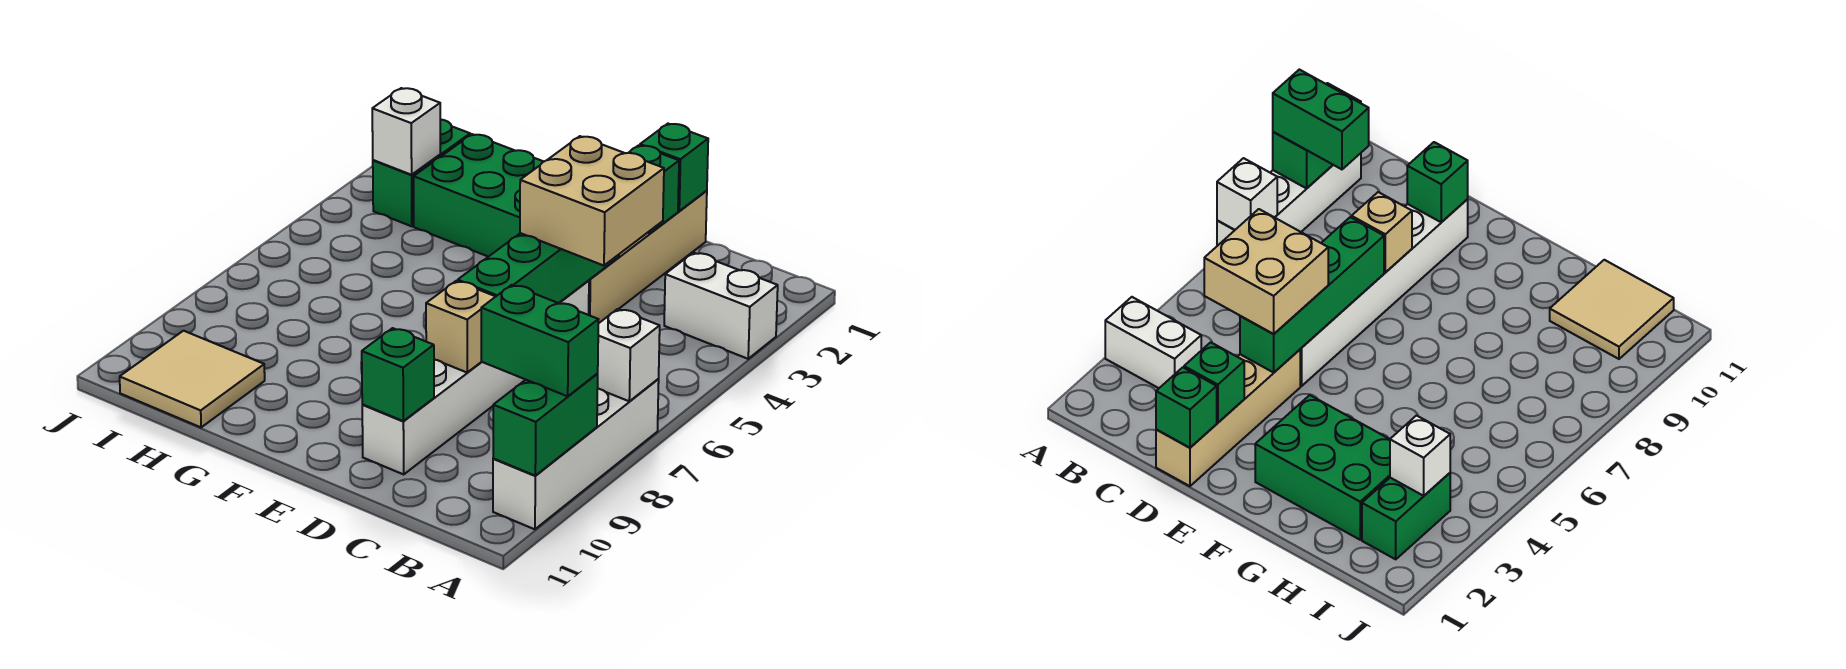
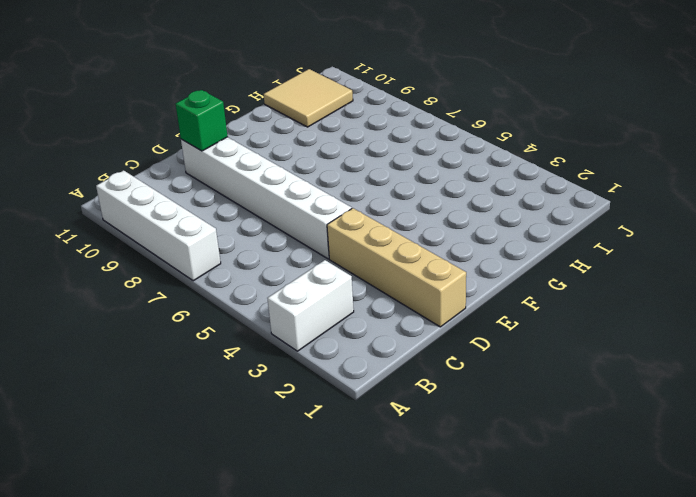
none -> green brick F2:H3 level 1
none -> green brick I2:I3 level 1
none -> white brick A7 level 2

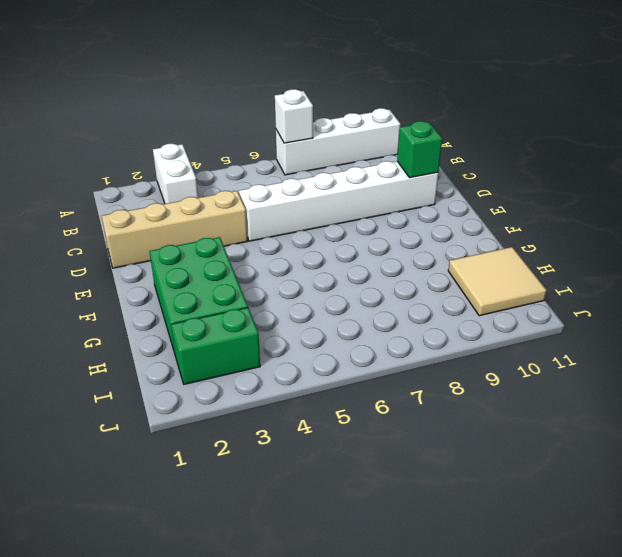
none -> green brick A9:A10 level 2
none -> green brick D1 level 2
none -> green brick D2 level 2

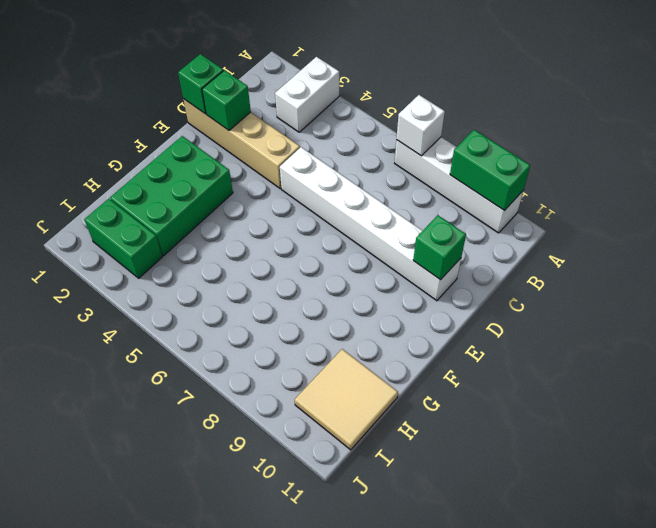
none -> green brick D4:D7 level 2
none -> tan brick D8 level 2
none -> white brick I3 level 2

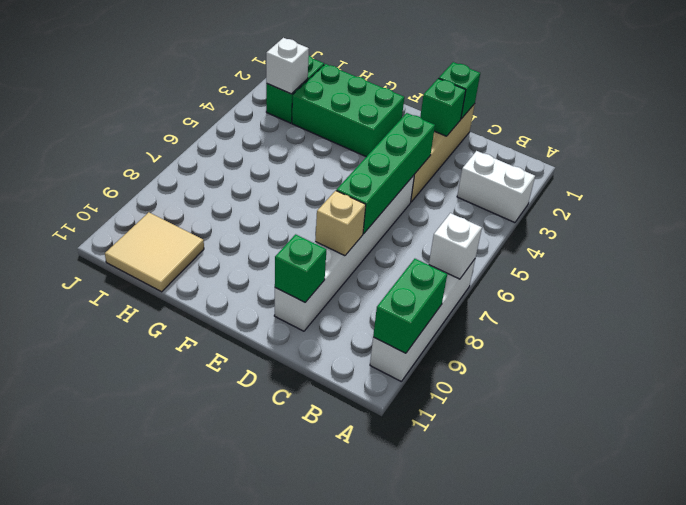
none -> green brick A9:B9 level 3
none -> tan brick C4:D5 level 3

